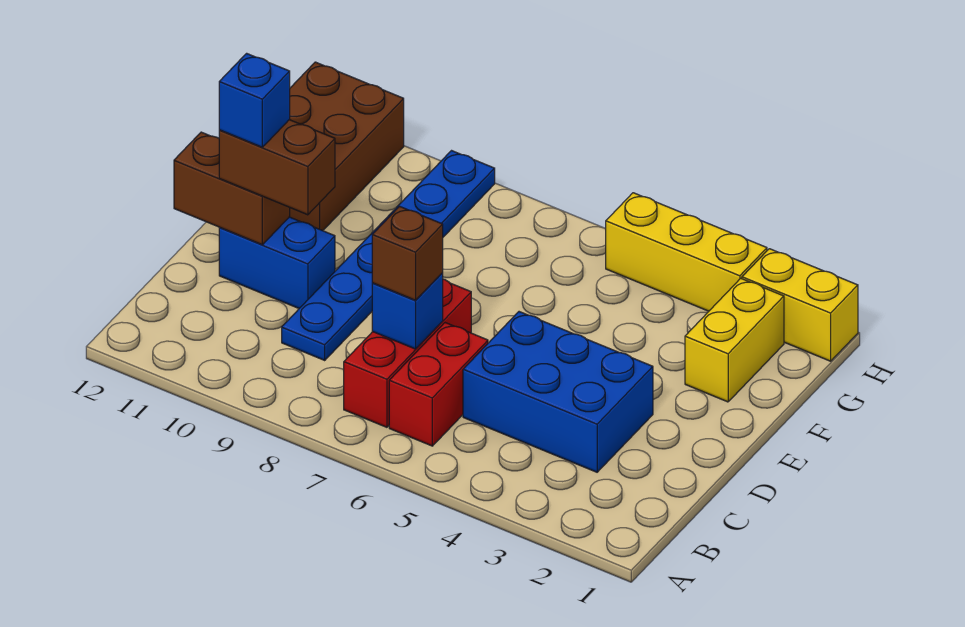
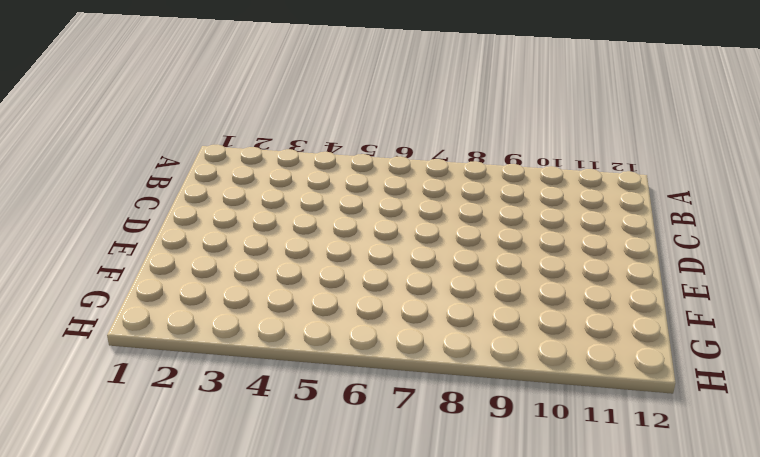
none -> red brick B6:C6 level 1
none -> red brick B7:D7 level 1
none -> blue brick C3:D5 level 1

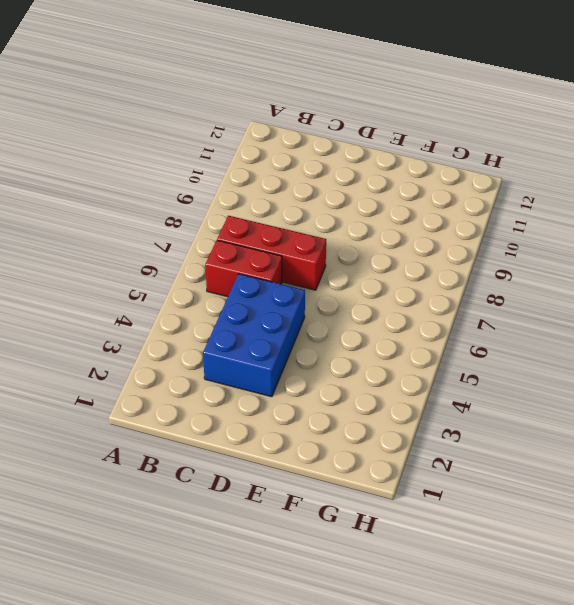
none -> blue plate C9:H9 level 1
none -> blue brick D10:D11 level 1
none -> yellow brick F2:G2 level 1

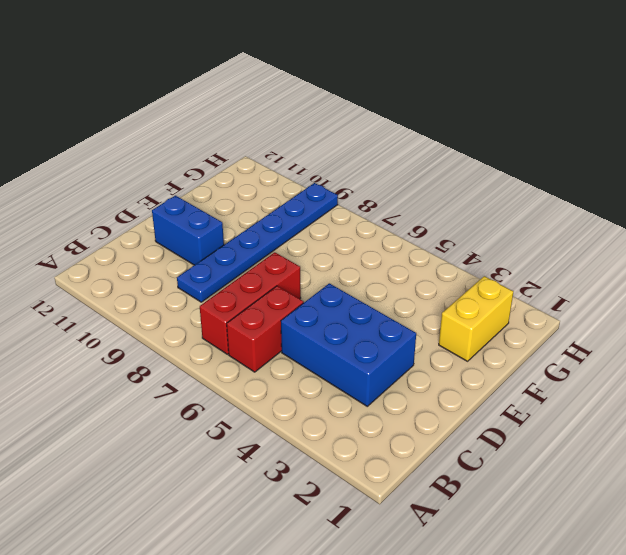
none -> brown brick F11:H12 level 1
none -> yellow brick H1:H2 level 1
none -> yellow brick H3:H5 level 1

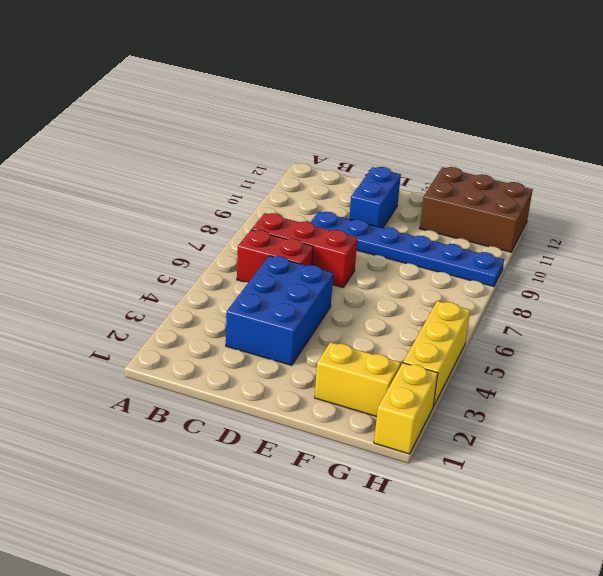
none -> blue brick C7 level 2
none -> brown brick D11:D12 level 2
none -> brown brick C7 level 3

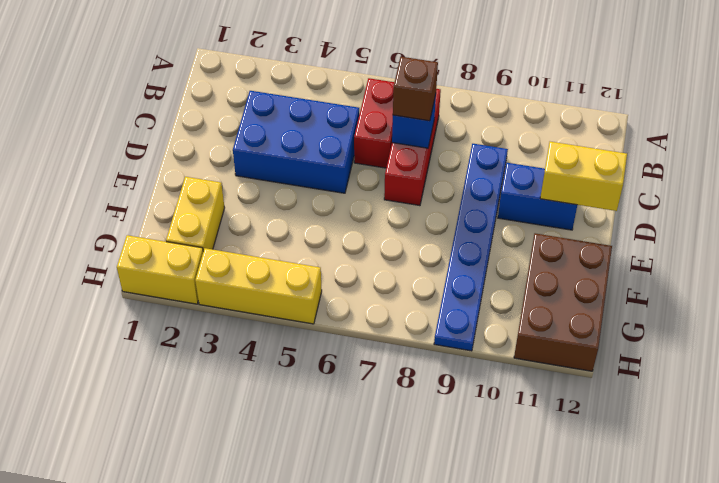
yellow brick D11:D12 level 2 -> brown brick D11:D12 level 2
none -> brown brick D10:D11 level 3
none -> blue brick D11 level 4

